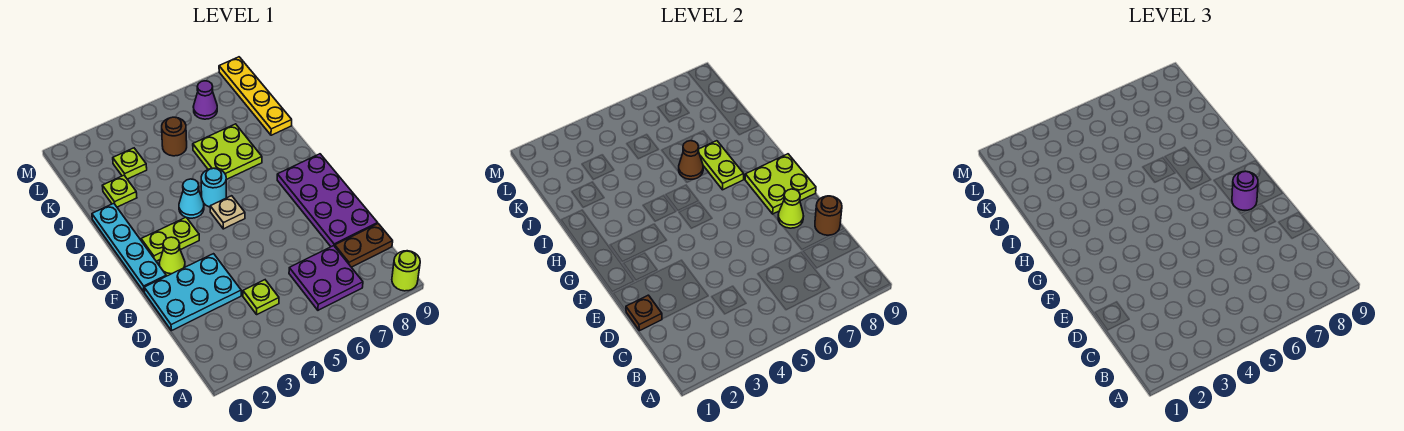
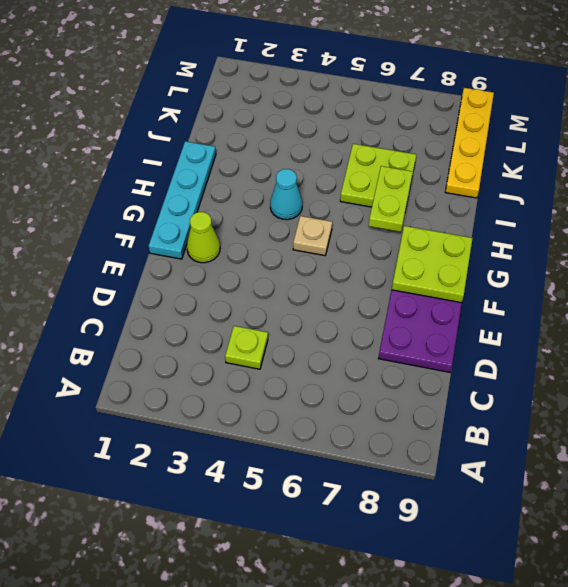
none -> lime round brick A9 level 1
none -> purple plate B6:C7 level 1
none -> brown plate C8:C9 level 1

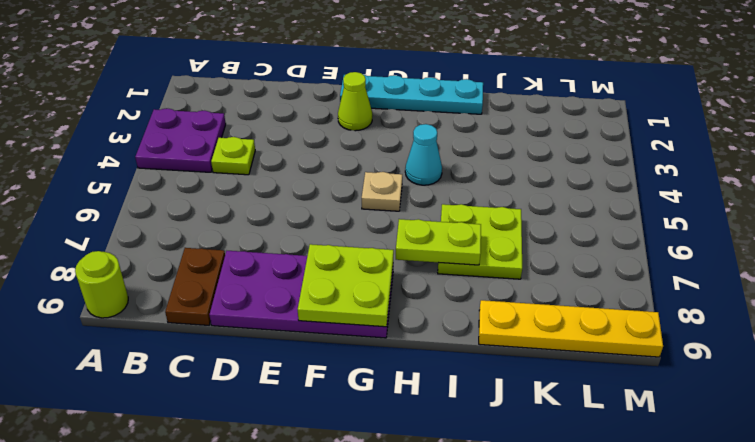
purple plate A3:B4 level 1 -> purple plate B6:C7 level 1
none -> cyan plate D1:E3 level 1
none -> lime plate G2:G3 level 1
none -> cyan round brick H5 level 1

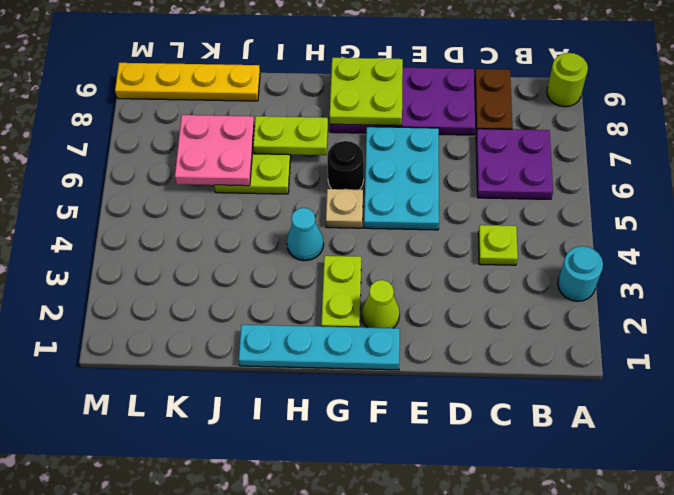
cyan round brick A3 level 1 -> cyan round brick H5 level 1
cyan plate E5:F7 level 1 -> cyan plate D1:E3 level 1
black round brick G6 level 1 -> none
pink plate J6:K7 level 2 -> none
none -> lime plate J2 level 1
none -> lime plate K3 level 1
none -> brown round brick K5 level 1

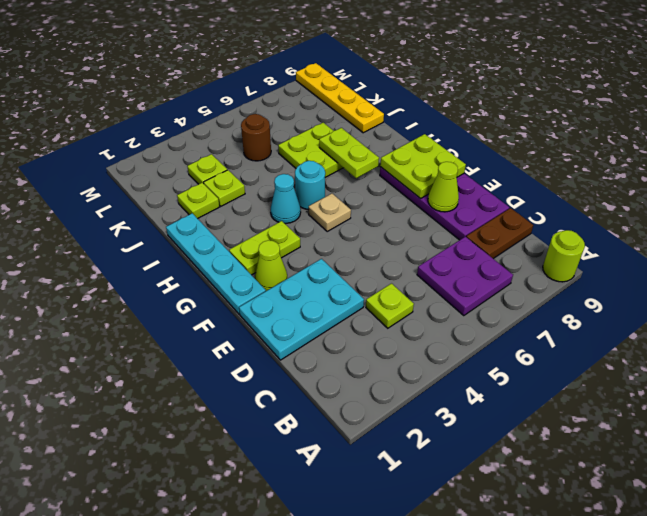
lime plate J3 level 1 -> none
none -> purple cone L7 level 1
none -> brown plate D1 level 2
none -> brown round brick D9 level 2

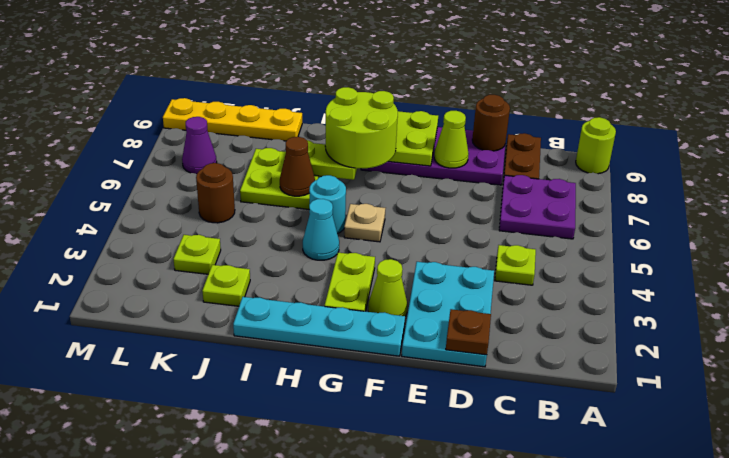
lime round brick G7:H8 level 3 -> none
none -> purple round brick F8 level 3

